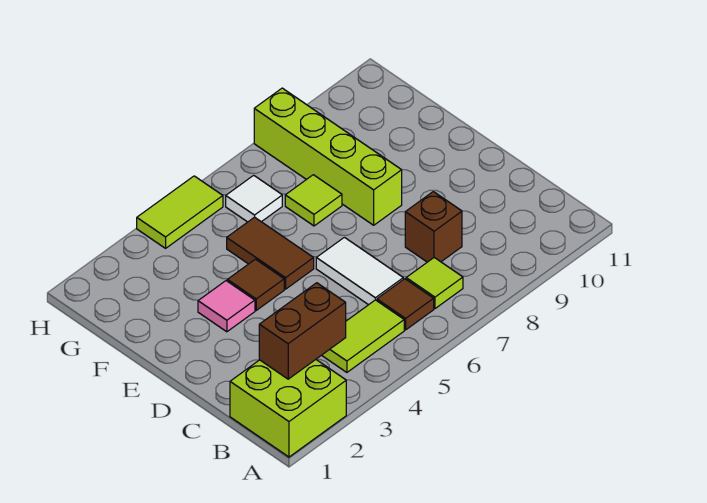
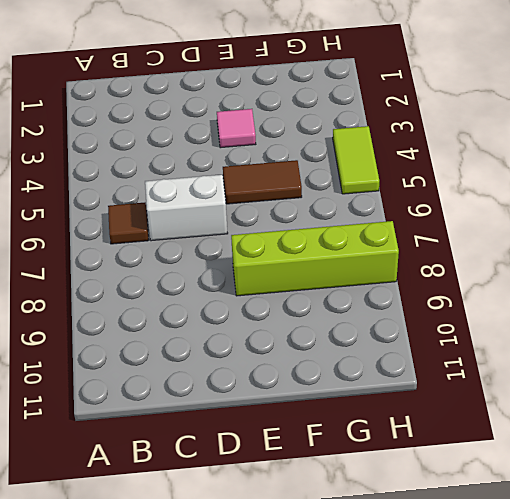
white brick C6:D6 level 1 -> white tile C6:D6 level 1
none -> lime brick A1:B2 level 1
none -> lime tile B4:B5 level 1
none -> lime tile B7 level 1

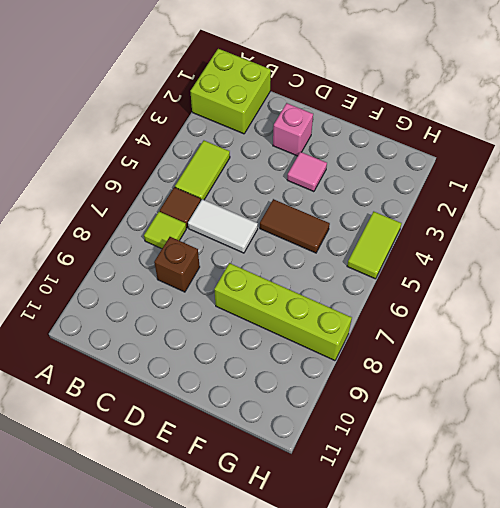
pink brick D2 level 1 -> none
none -> brown tile E4 level 1
none -> lime tile F7 level 1
none -> white tile G6 level 1

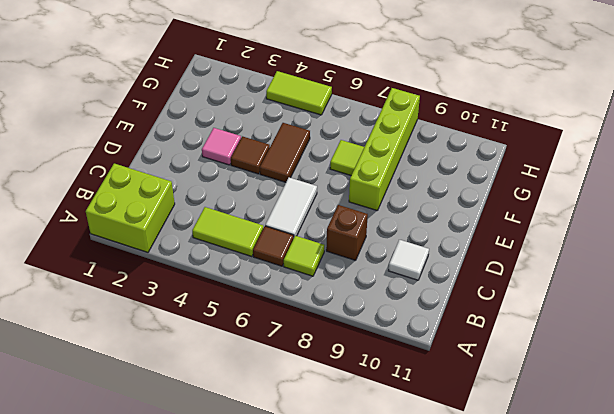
white tile C10 level 1 -> white tile G6 level 1
none -> brown brick B2:B3 level 2

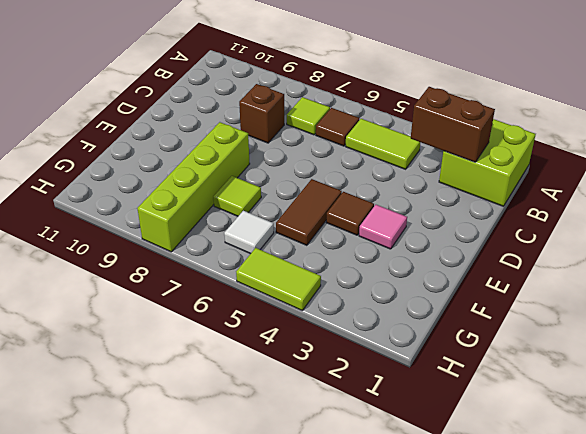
none -> white tile C6:D6 level 1

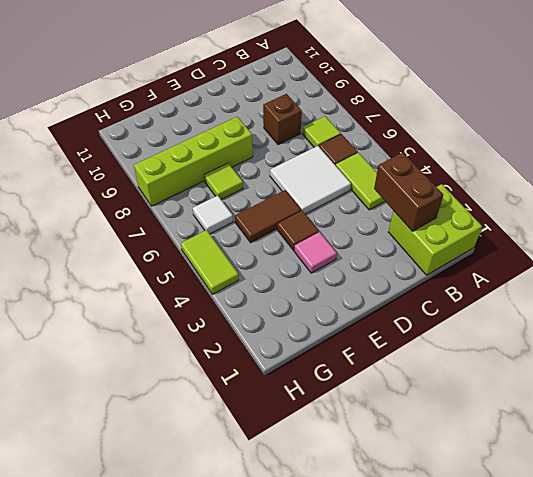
white tile C5:D6 level 1 -> white tile C6:D6 level 1

